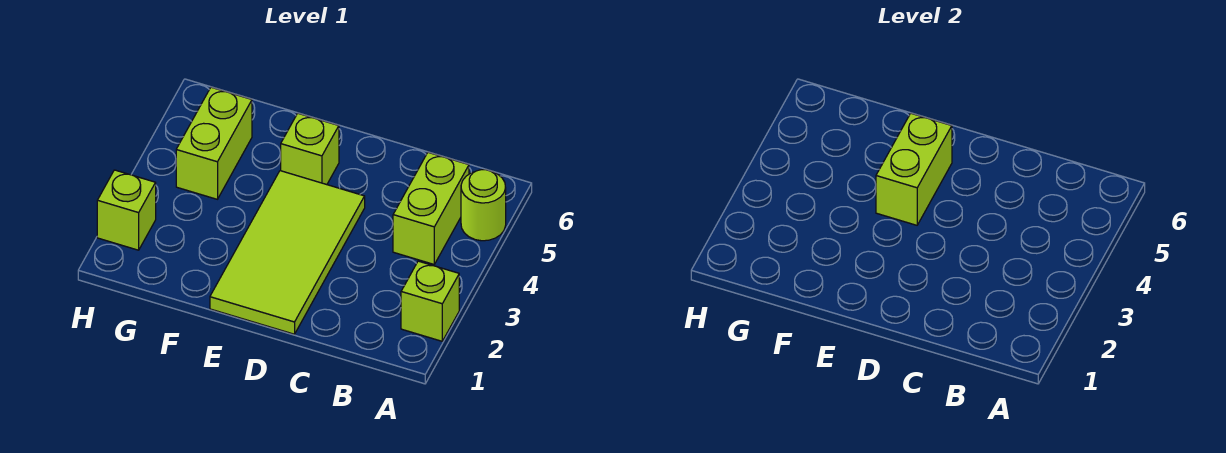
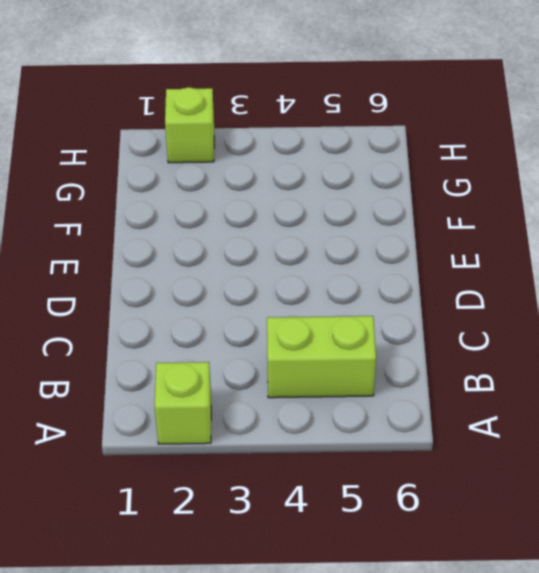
none -> lime round brick A5 level 1
none -> lime tile D1:E4 level 1

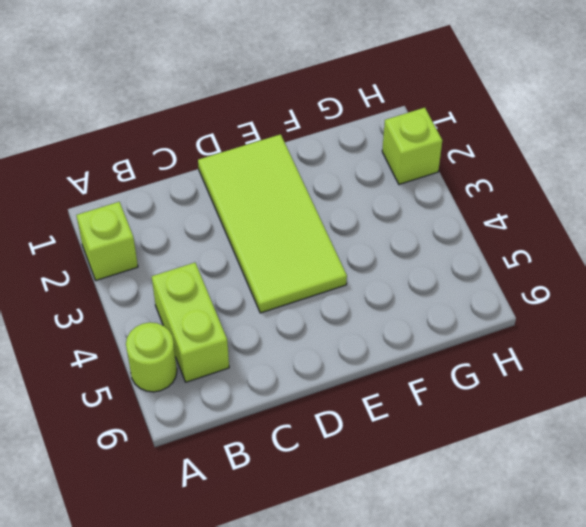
none -> lime brick E5 level 1
none -> lime brick G4:G5 level 1

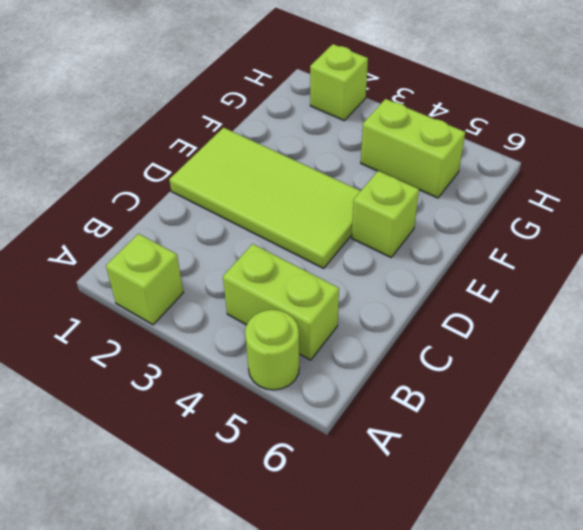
none -> lime brick E4:E5 level 2

